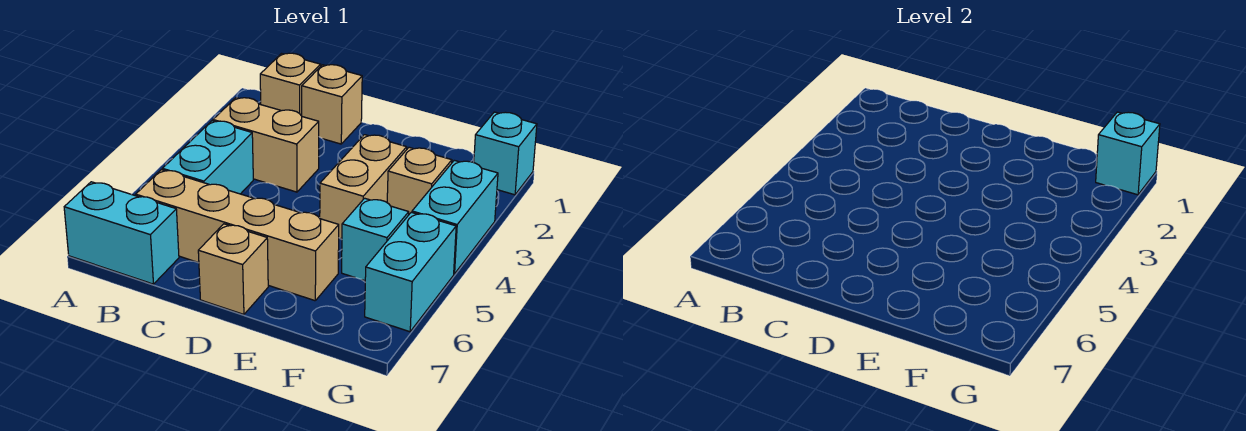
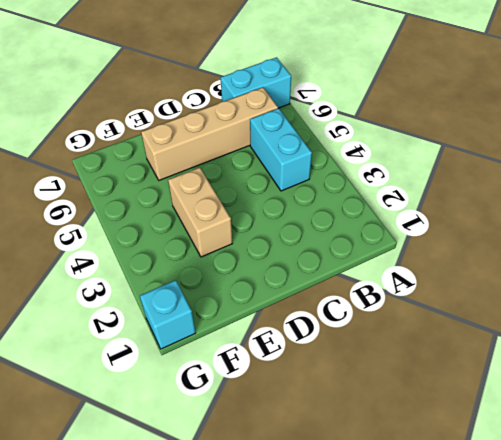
none -> tan brick B1 level 1
none -> tan brick B3:C3 level 1
none -> tan brick C1 level 1

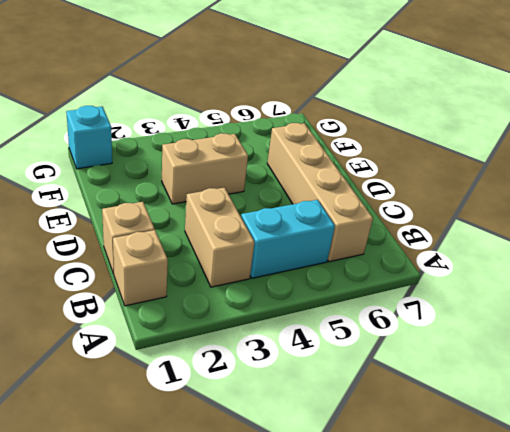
none -> cyan brick A7:B7 level 1
none -> tan brick D7 level 1
none -> tan brick F3 level 1

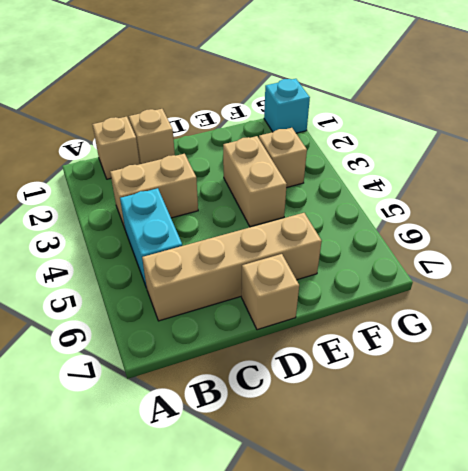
none -> cyan brick A7:B7 level 1
none -> cyan brick F5 level 1
none -> cyan brick G3:G4 level 1

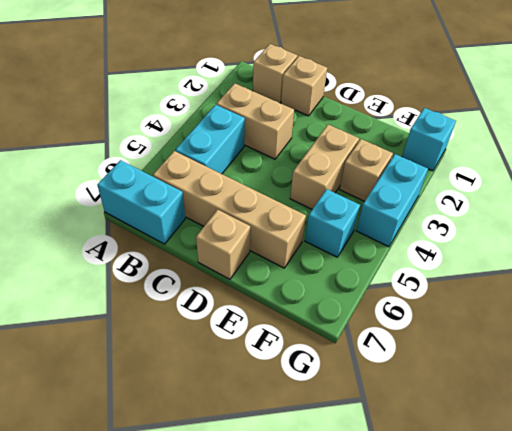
none -> cyan brick G5:G6 level 1
none -> cyan brick G1 level 2

